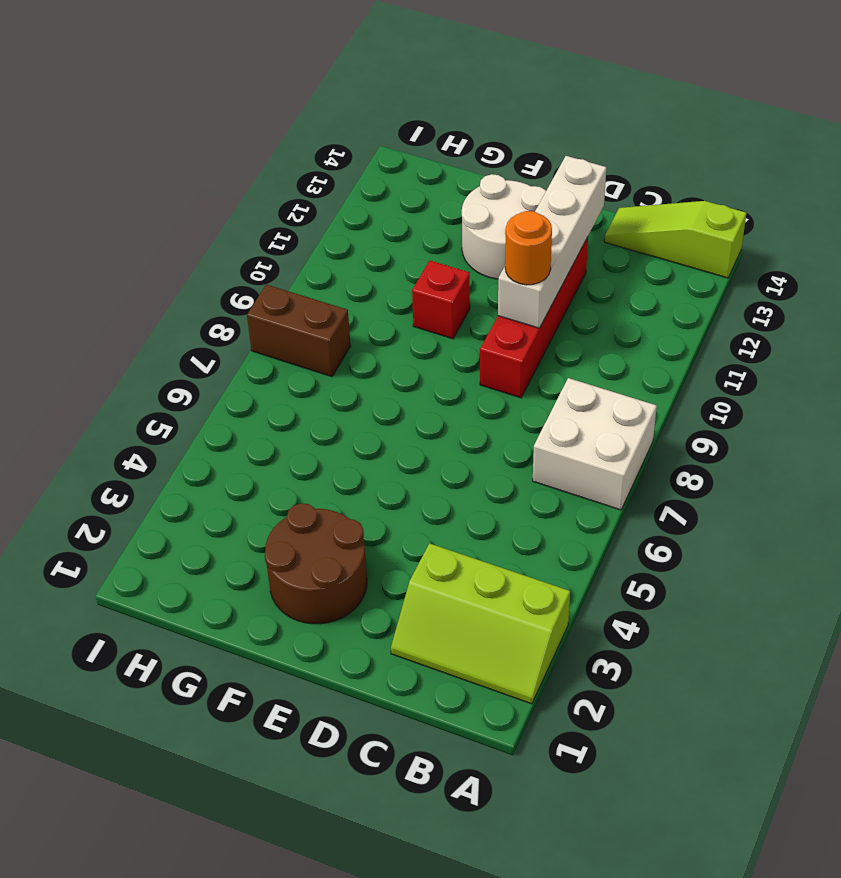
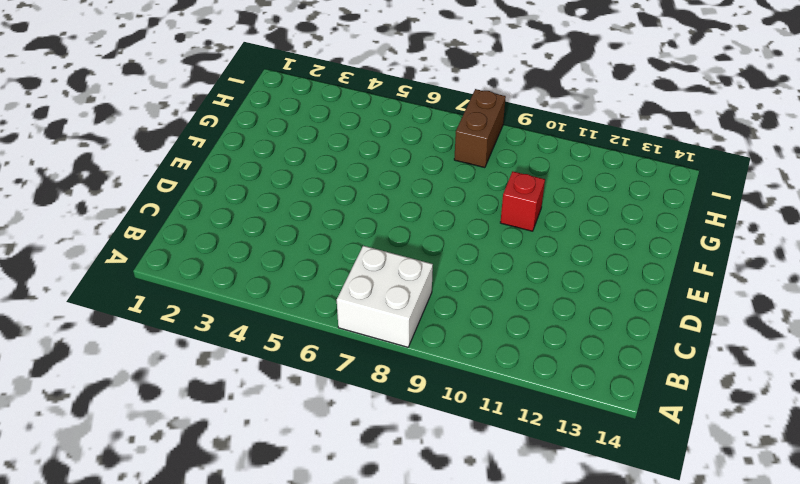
none -> lime slope A2:C3 level 1 top 3
none -> lime slope A14:C14 level 1 top A

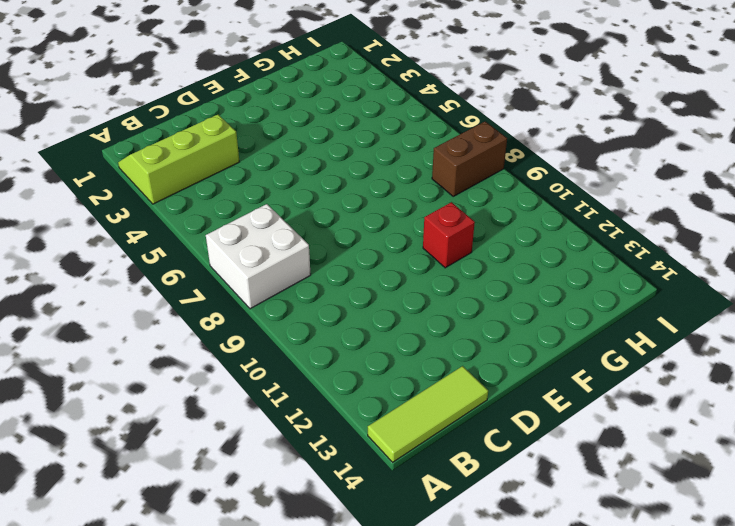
lime tile A14:C14 level 1 -> lime slope A14:C14 level 1 top A
none -> red brick D9:D12 level 1
none -> brown round brick E2:F3 level 1

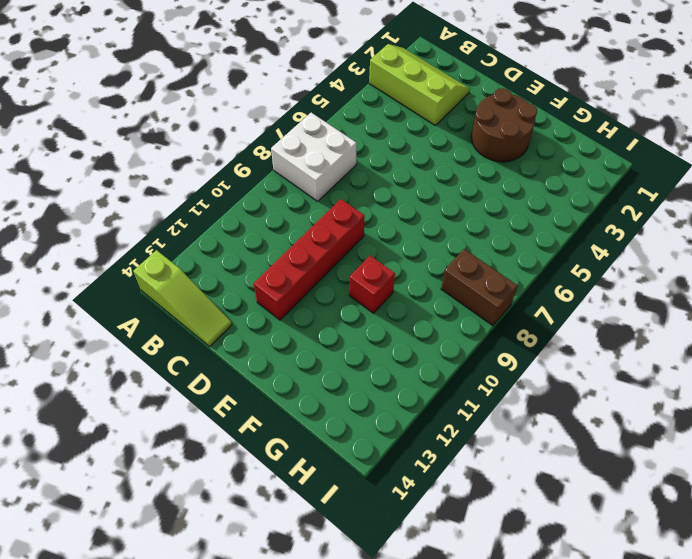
none -> white round brick E12:F13 level 1
none -> white brick D10:D13 level 2

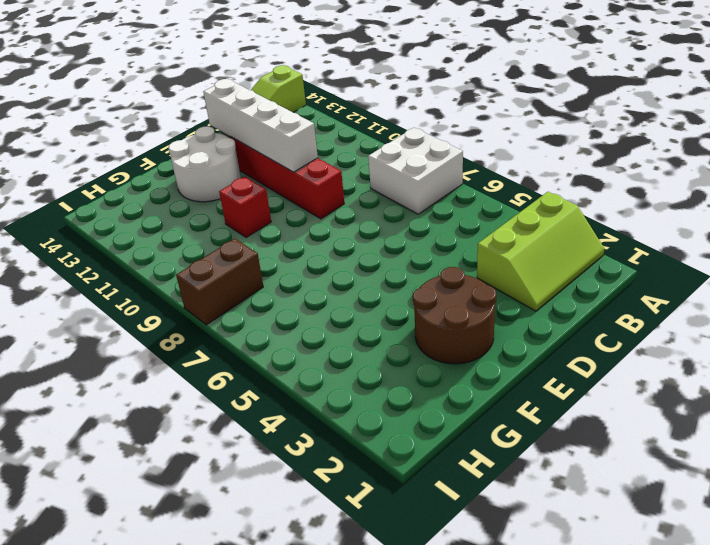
none -> orange round brick D10 level 3

